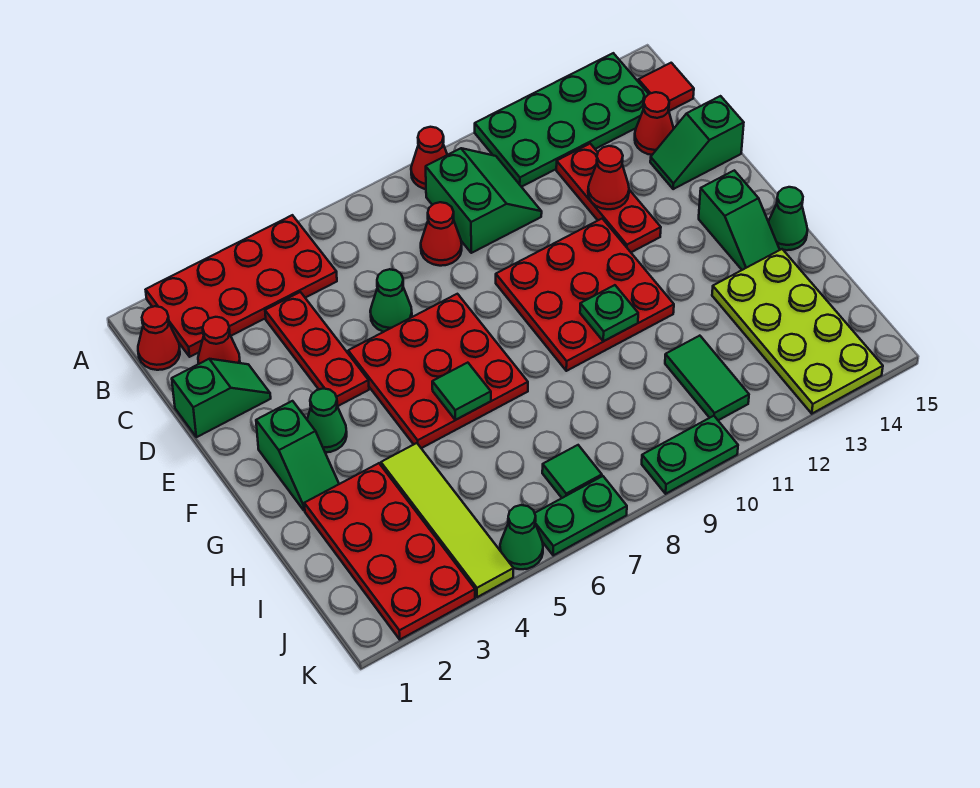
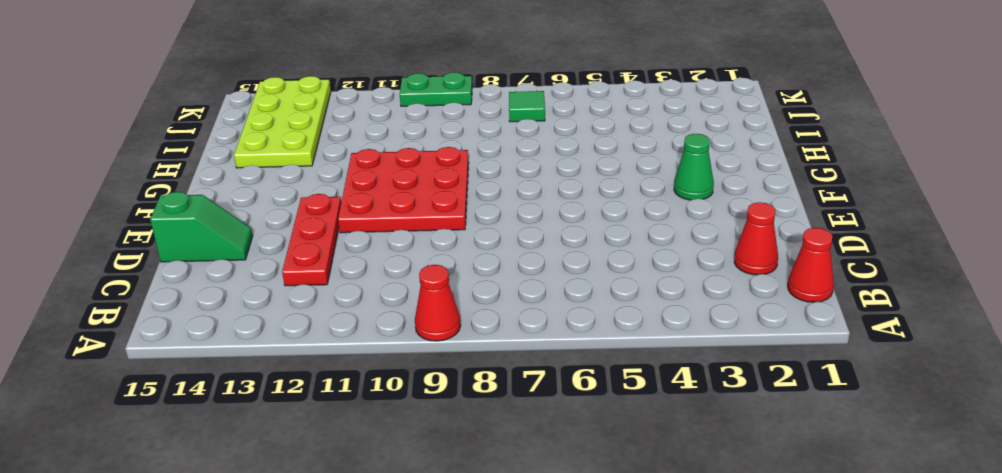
none -> red plate A2:B5 level 1
none -> green plate A11:B14 level 1
none -> green slope B9:C10 level 1 top 9
none -> red tile B15 level 1

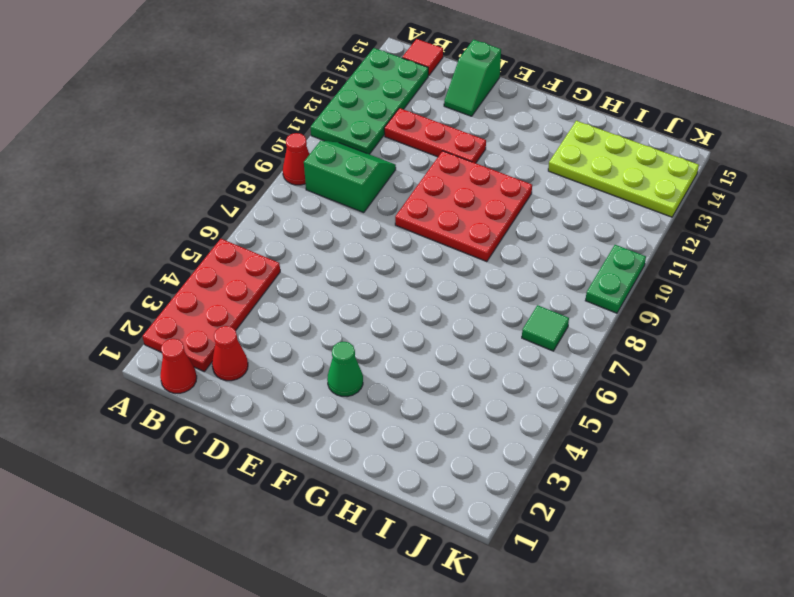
none -> red plate C4:E4 level 1
none -> red cone C8 level 1
none -> red cone C14 level 1
none -> green slope D1:D2 level 1 top 1

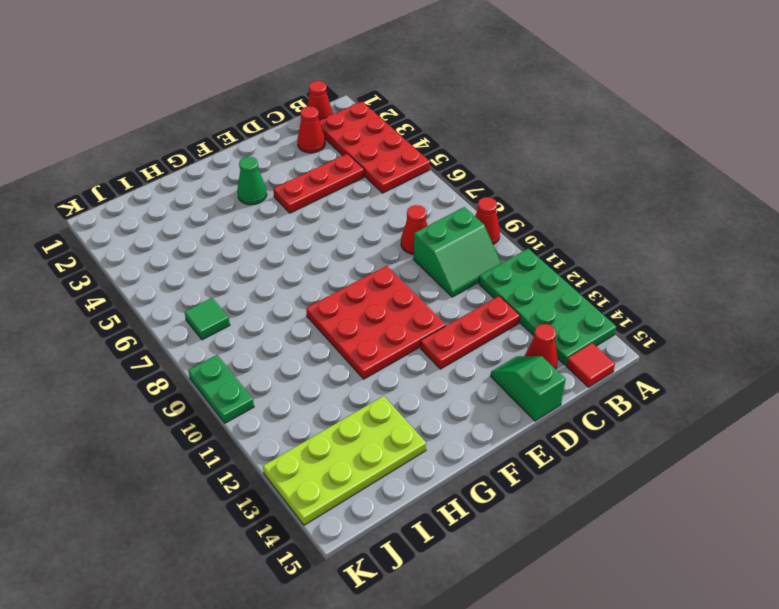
none -> green slope D1:D2 level 1 top 1
none -> green cone D6 level 1
none -> red plate E5:G7 level 1
none -> green slope F2:G2 level 1 top F

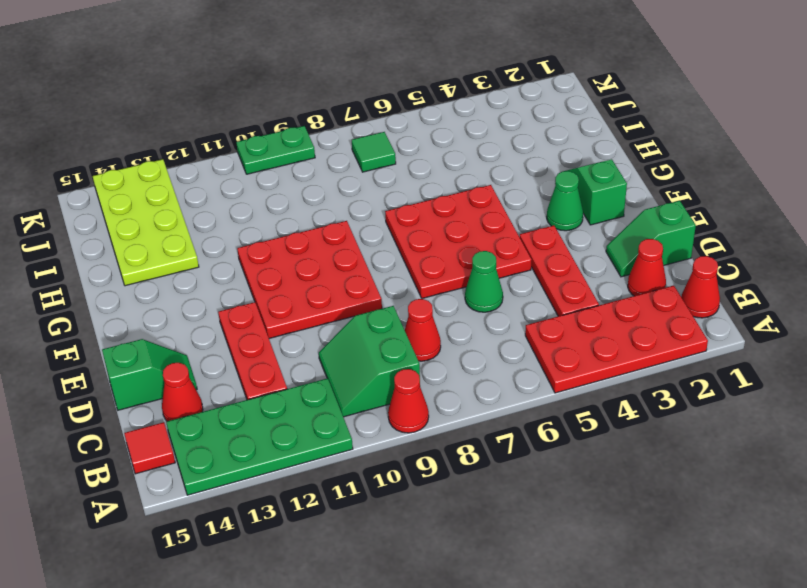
none -> green slope F14:G14 level 1 top F
none -> green cone G15 level 1
none -> red plate H2:K3 level 1
none -> lime tile H4:K4 level 1

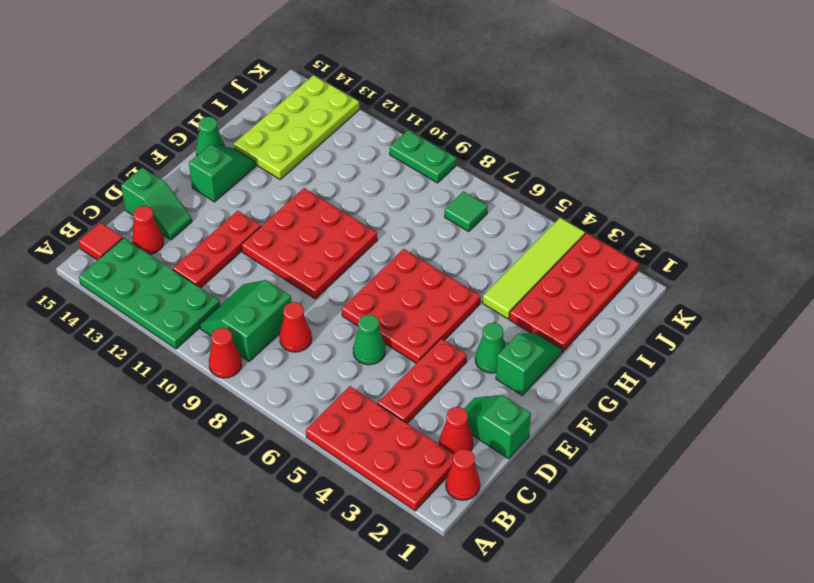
none -> green tile I11:J11 level 1
none -> green cone K5 level 1
none -> green plate K6:K7 level 1
none -> red cone D12 level 2

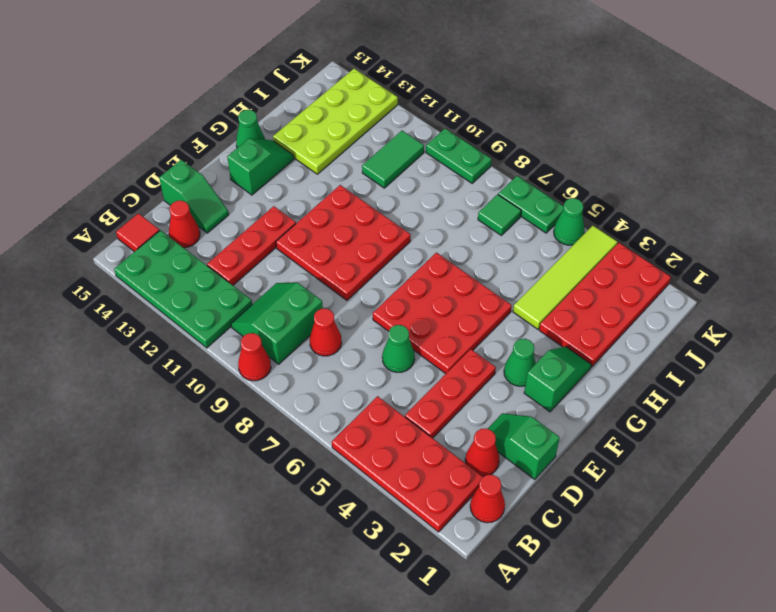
none -> red cone D12 level 2
none -> green tile G6 level 2
none -> green plate G10 level 2

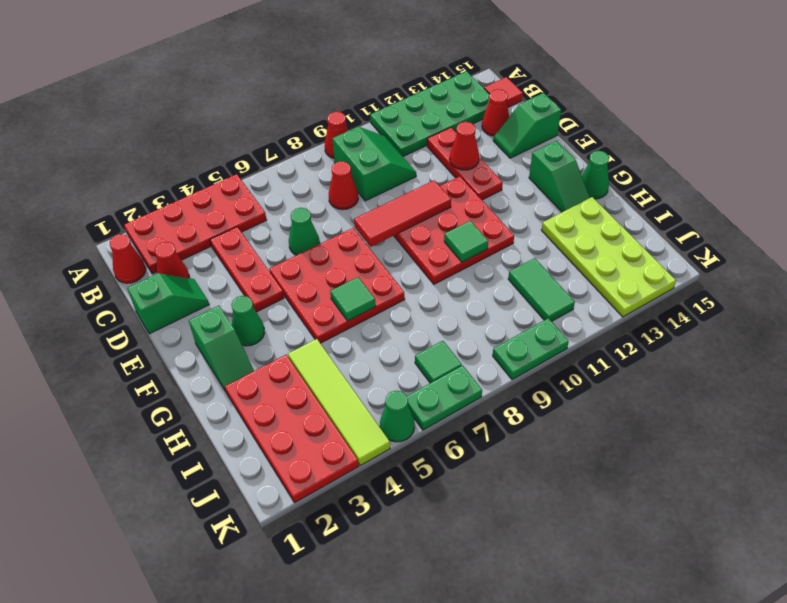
red tile E8:E10 level 2 -> none
green tile G10 level 2 -> green plate G10 level 2

